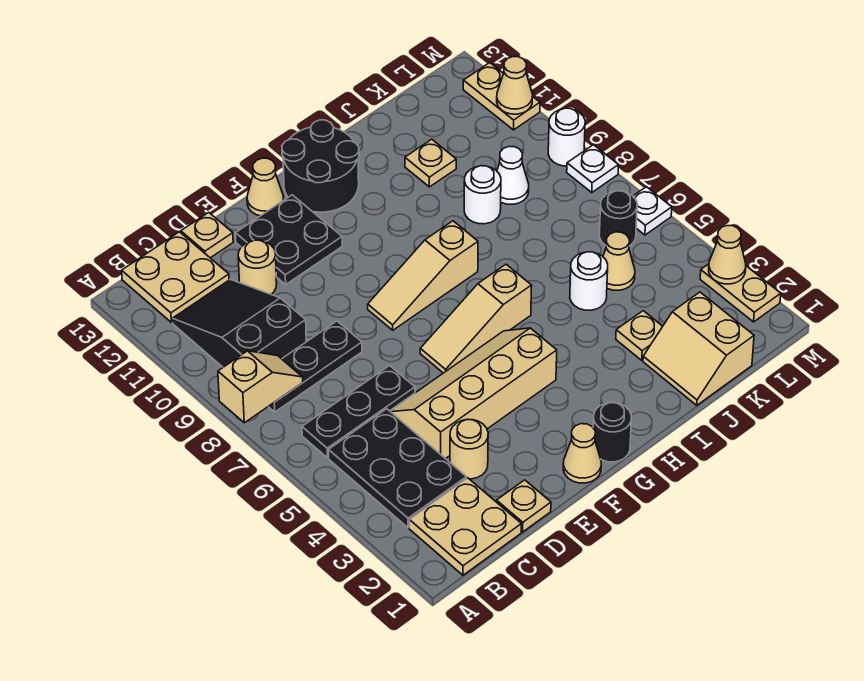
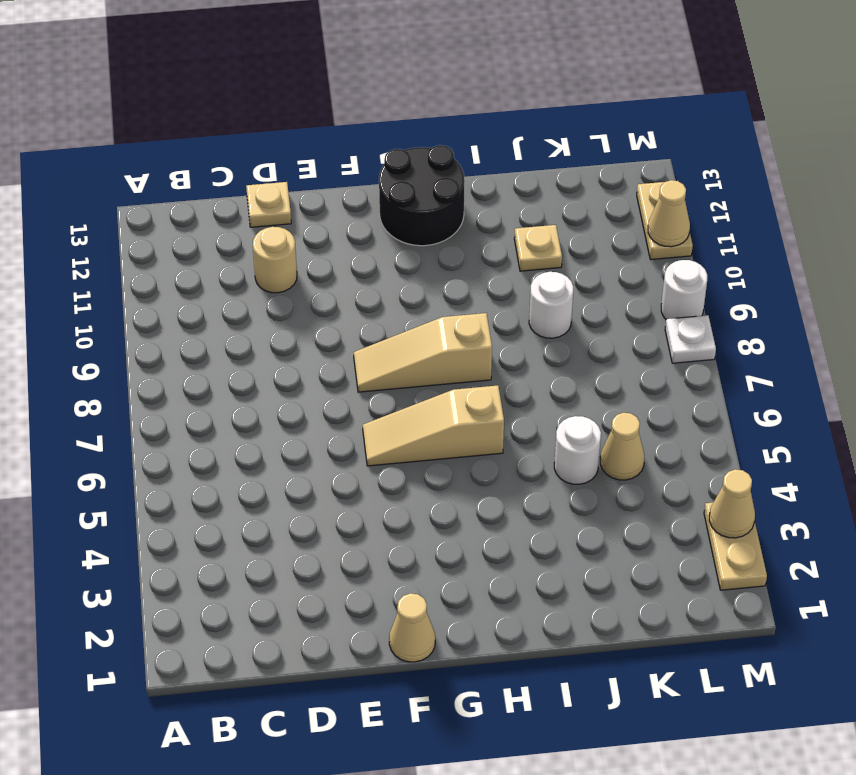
none -> tan plate B1:C2 level 1
none -> black plate B3:C5 level 1
none -> black plate B6:D6 level 1
none -> black plate B8:D8 level 1

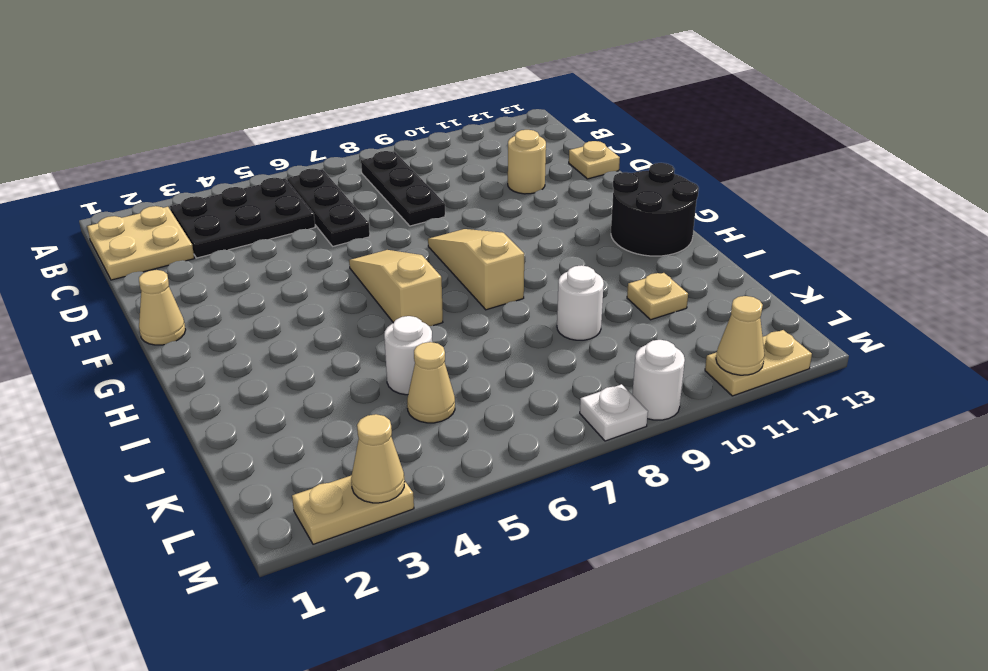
none -> black slope B9:C11 level 1 top 9
none -> tan plate B12:C13 level 1
none -> tan plate D1 level 1
none -> tan round brick D3 level 1

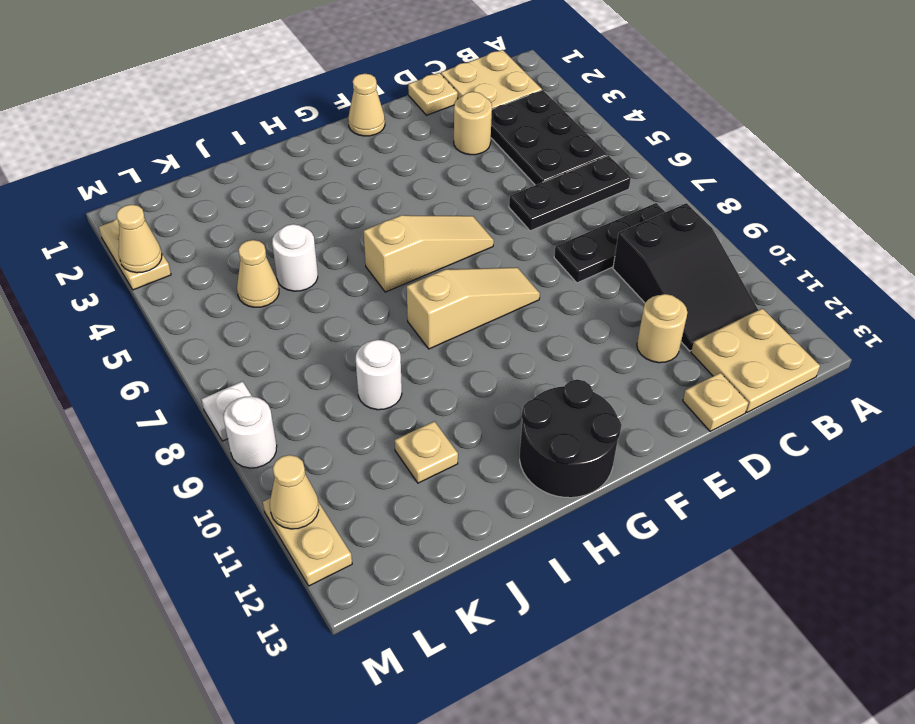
none -> tan slope D4:G5 level 1 top 4
none -> black plate E11:F12 level 1
none -> tan cone F13 level 1
none -> black round brick G1 level 1

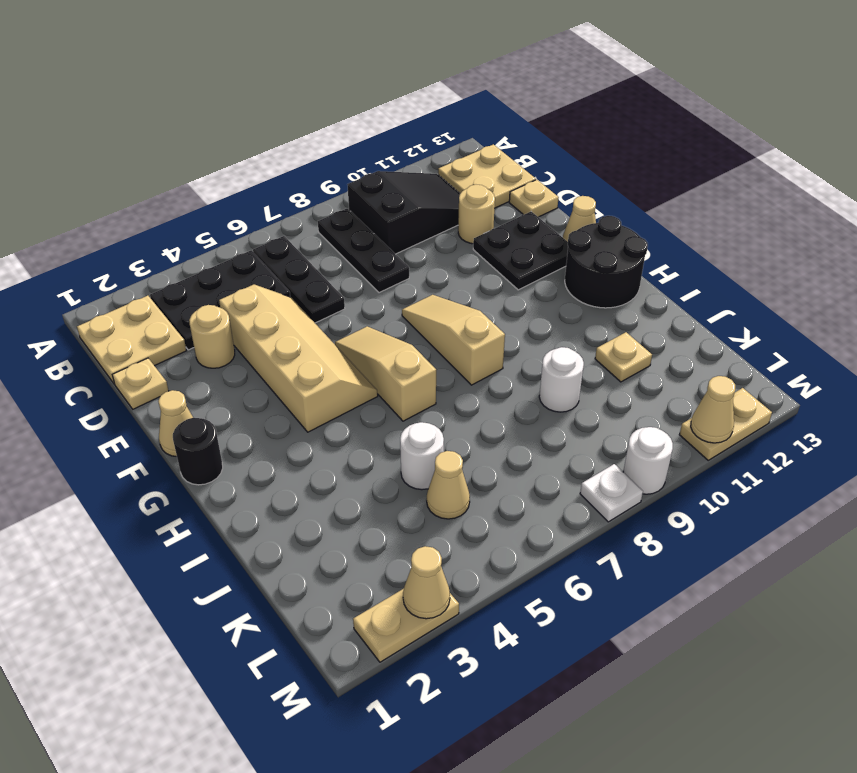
none -> tan slope J1:K2 level 1 top K
none -> tan plate J3 level 1
none -> white cone K9 level 1
none -> black round brick L6 level 1

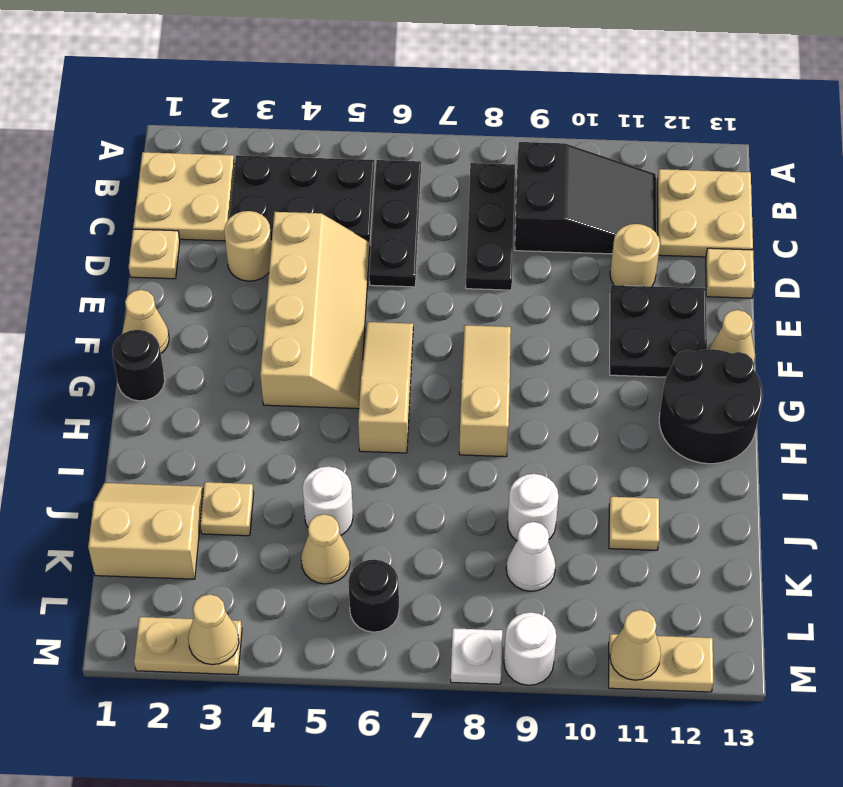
none -> white plate M6 level 1
none -> tan slope A8:B8 level 2 top A

